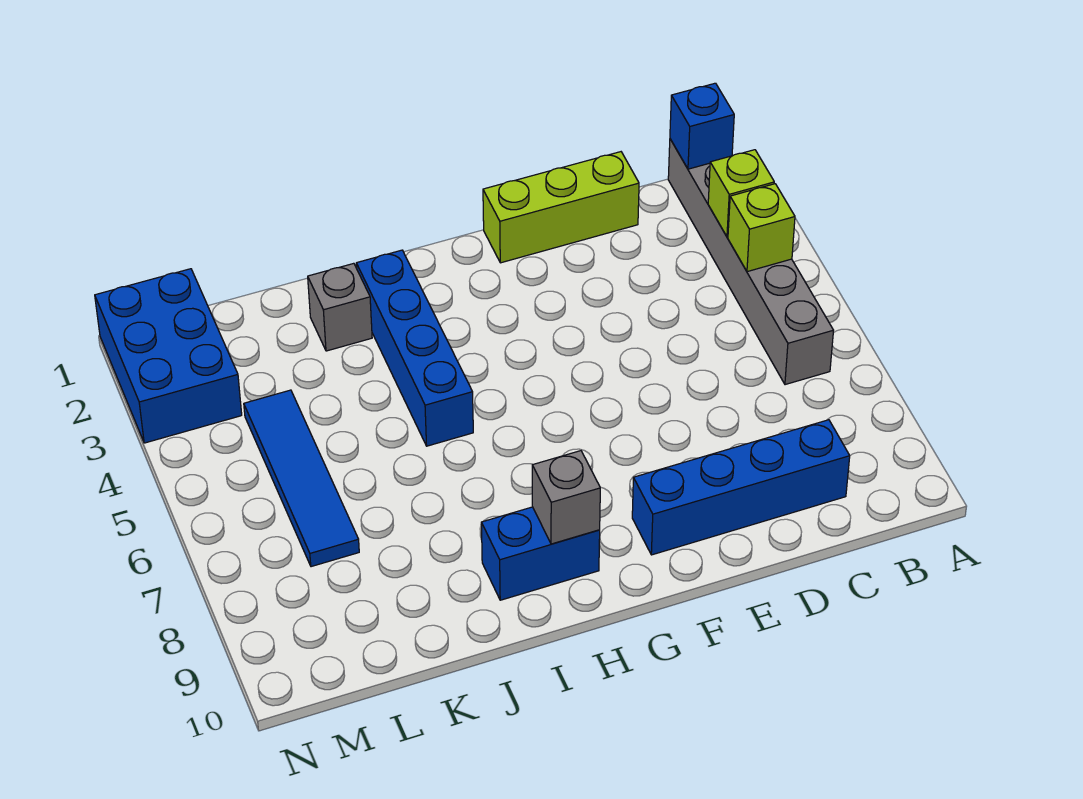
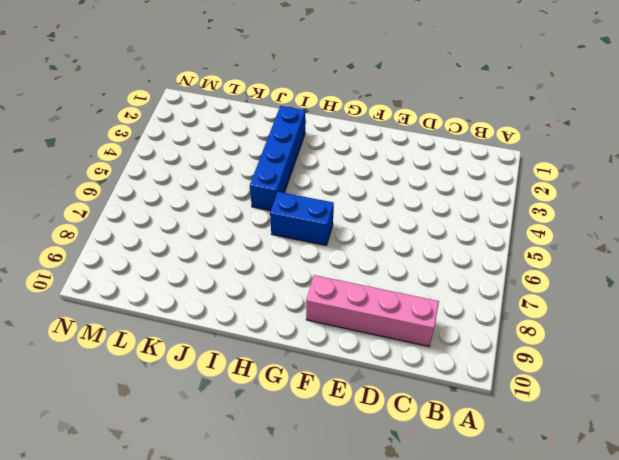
pink brick C9:F9 level 1 -> blue brick C9:F9 level 1
blue brick G6:H6 level 1 -> blue brick H9:I9 level 1
none -> grey brick B1:B6 level 1
none -> lime brick D1:F1 level 1
none -> grey brick J2 level 1

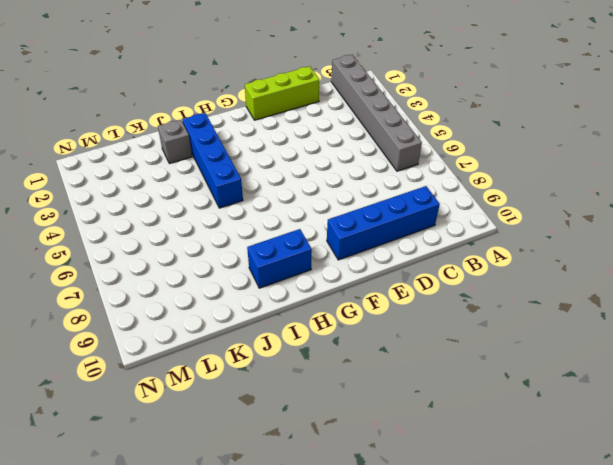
none -> blue tile L4:L7 level 1
none -> blue brick M1:N3 level 1
none -> blue brick B1 level 2

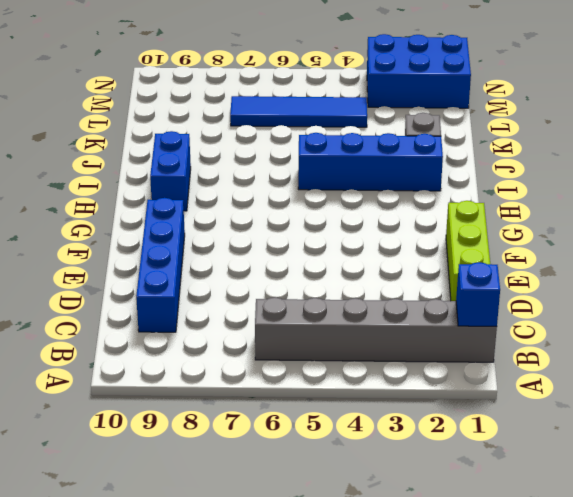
none -> lime brick B3 level 2
none -> lime brick B4 level 2
none -> grey brick H9 level 2

